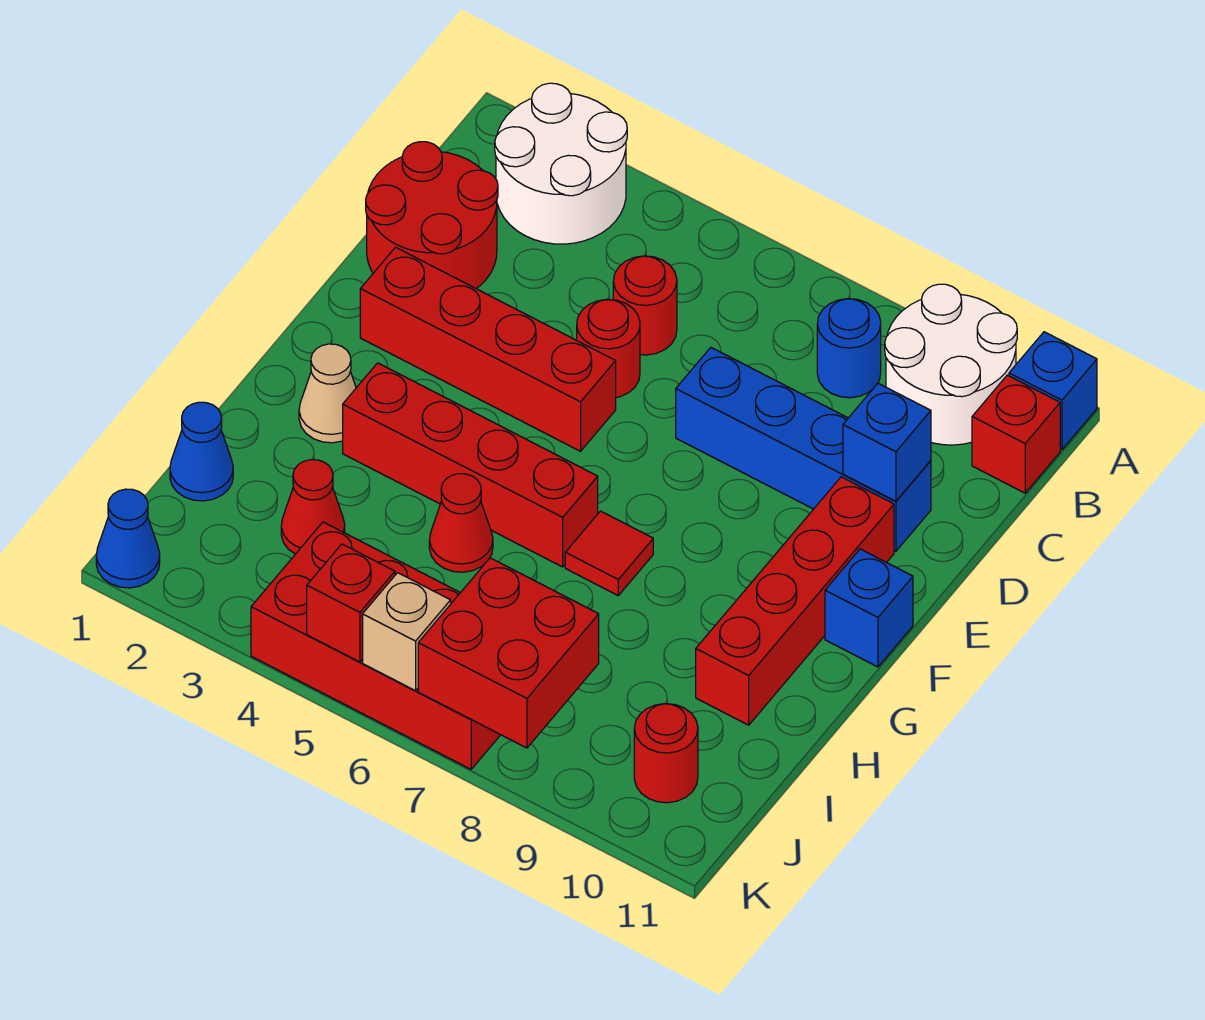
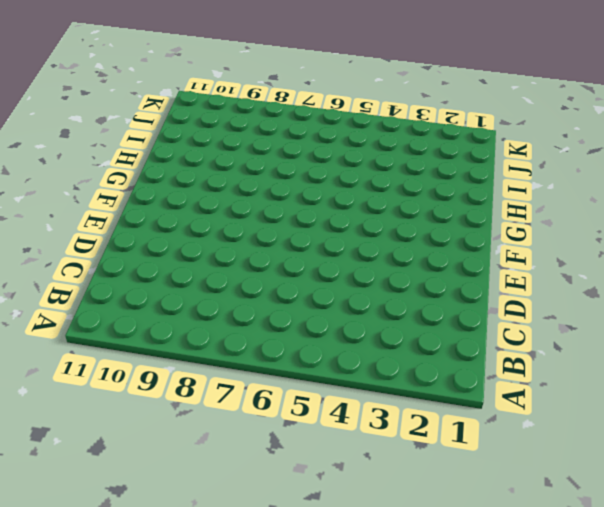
none -> white round brick A2:B3 level 1
none -> white round brick A9:B10 level 1
none -> blue brick A11 level 1

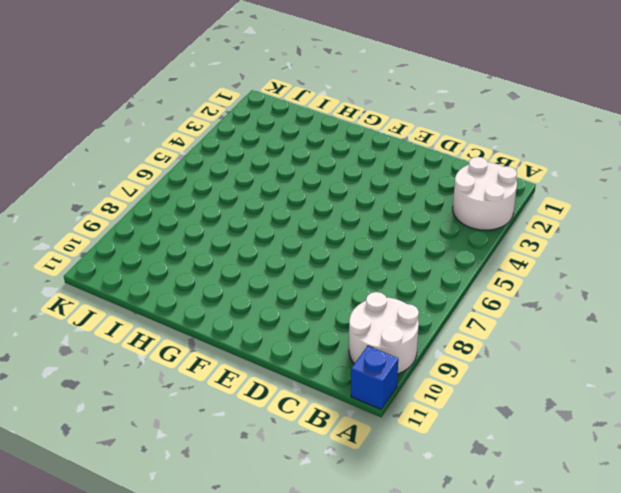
none -> blue round brick B8 level 1
none -> red brick B11 level 1
none -> red round brick C1:D2 level 1

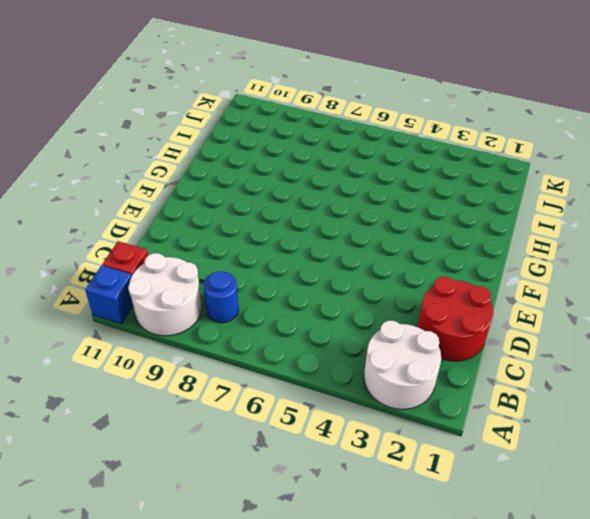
none -> red round brick C5 level 1
none -> red round brick D5 level 1
none -> blue brick D7:D10 level 1

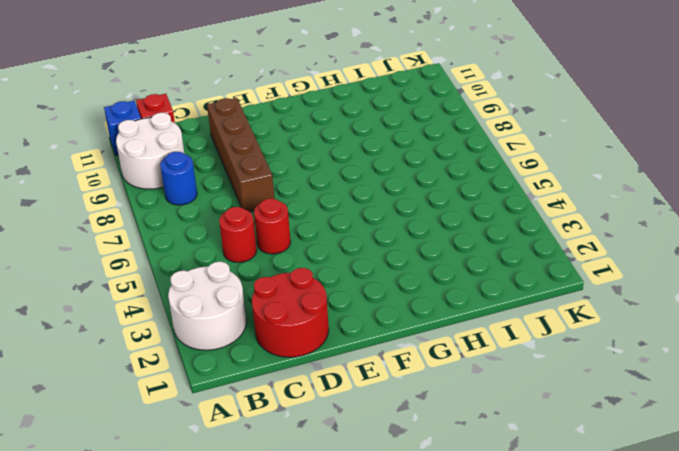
brown brick D7:D10 level 1 -> blue brick D7:D10 level 1
none -> red brick E2:E5 level 1
none -> red brick E10:H10 level 1
none -> blue brick F11 level 1

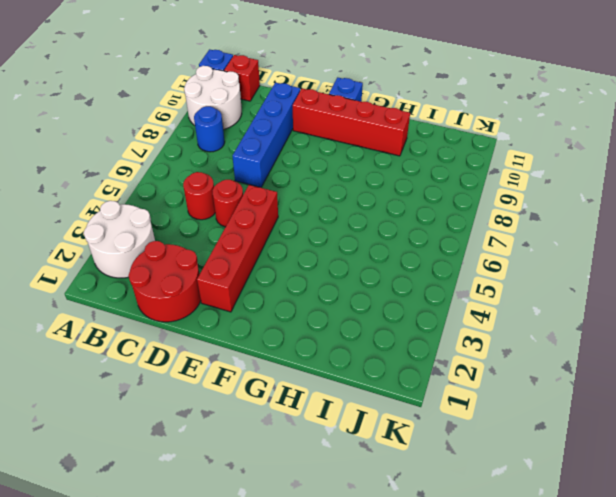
none -> tan cone G2 level 1
none -> red brick G3:G6 level 1
none -> red tile G7 level 1

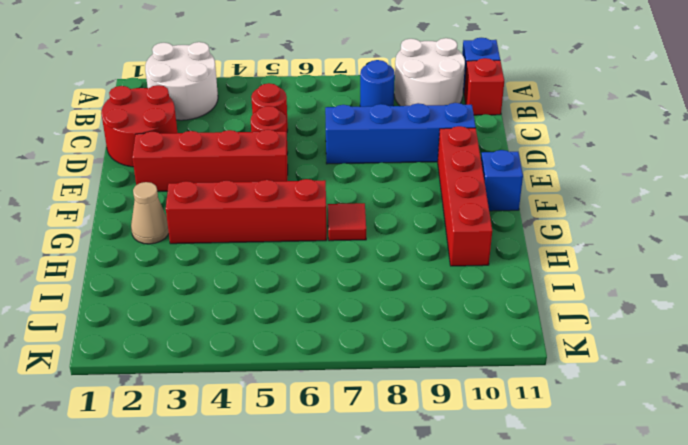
none -> red cone H5 level 1
none -> blue cone I1 level 1
none -> red cone I3 level 1

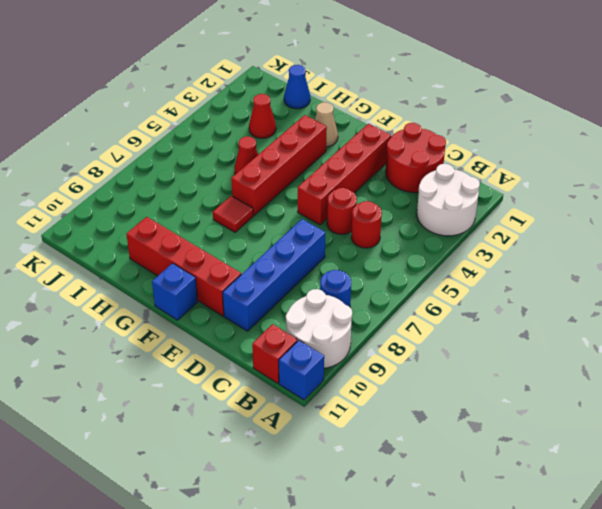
none -> red brick J4:K7 level 1
none -> red round brick J10 level 1
none -> blue cone K1 level 1

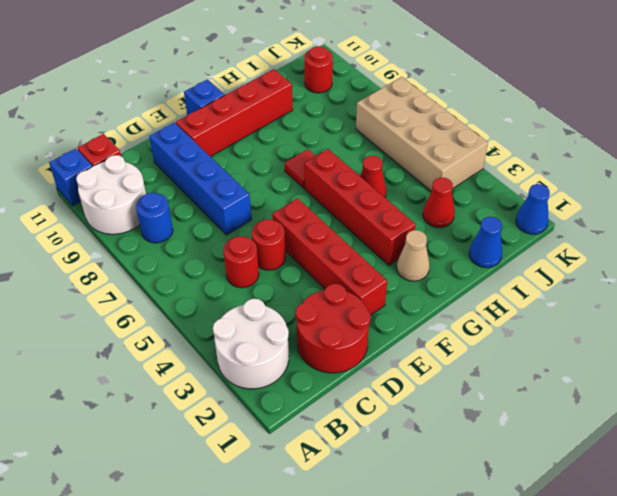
tan brick J4:K7 level 1 -> red brick J4:K7 level 1
none -> blue brick D10 level 2
none -> red brick J7:K8 level 2
none -> red brick K5 level 2

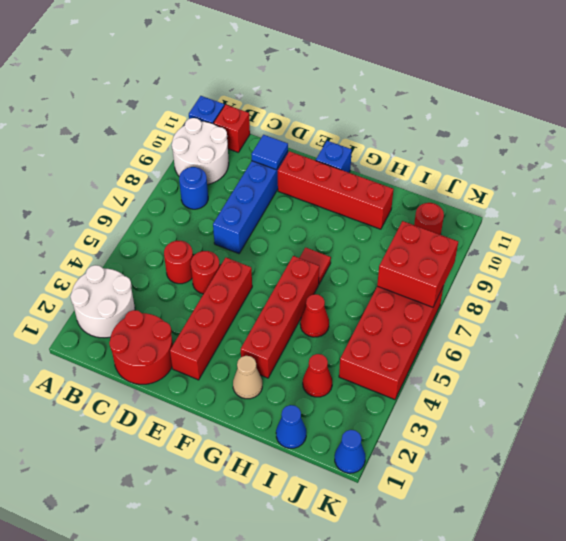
blue tile D10 level 2 -> blue brick D10 level 2
none -> red brick K5 level 2
none -> tan brick K6 level 2

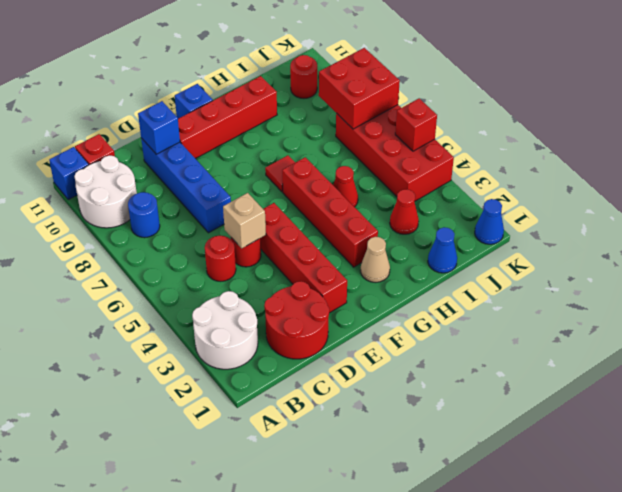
tan brick D5 level 2 -> tan brick K6 level 2

